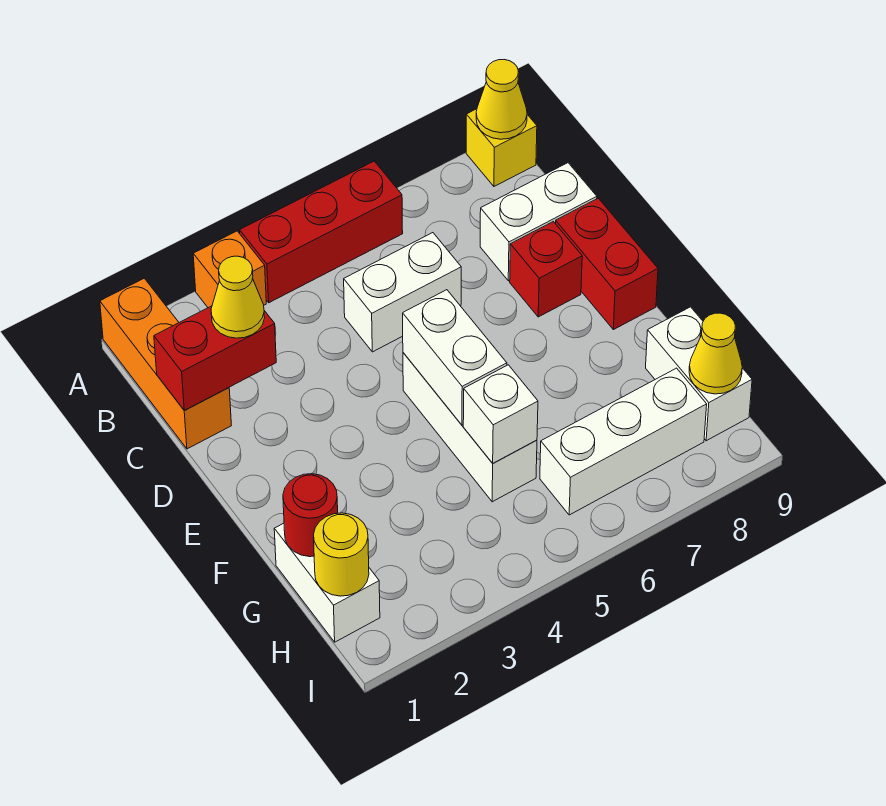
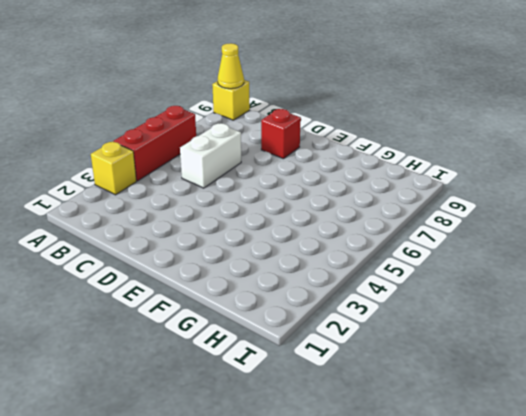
yellow brick A3 level 1 -> orange brick A3 level 1
none -> orange brick A1:C1 level 1
none -> white brick C8:C9 level 1
none -> red brick D9:E9 level 1

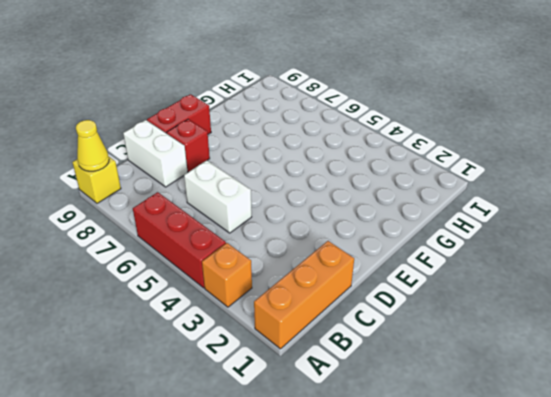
none -> white brick E5:G5 level 1
none -> white brick G1:H1 level 1
none -> white brick G9:H9 level 1

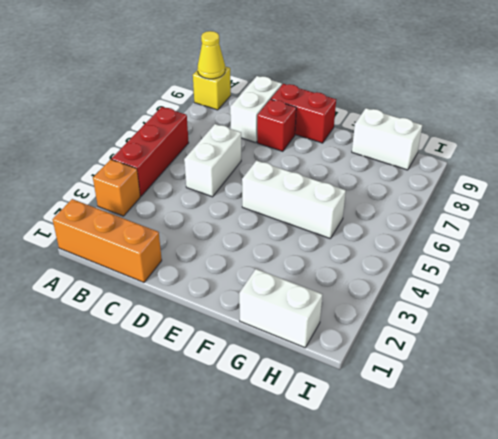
none -> white brick H6:H8 level 1
none -> red brick C1:C2 level 2
none -> white brick E5:F5 level 2

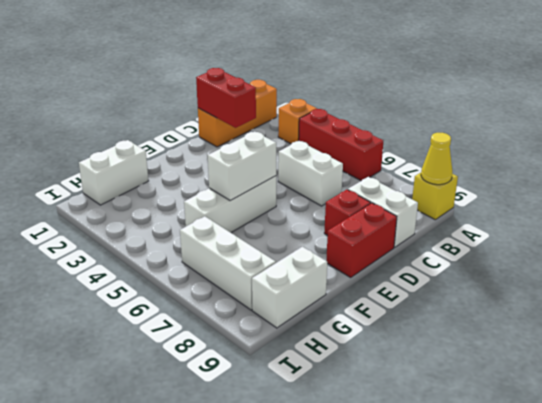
none -> red round brick G1 level 2
none -> white brick G5 level 2
none -> yellow round brick H1 level 2

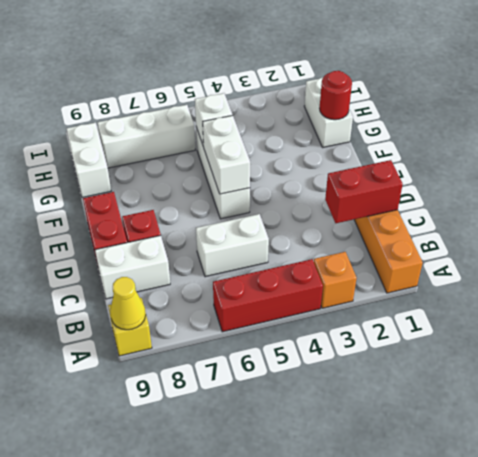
none -> yellow round brick H1 level 2
none -> yellow cone H9 level 2
none -> yellow cone C2 level 3

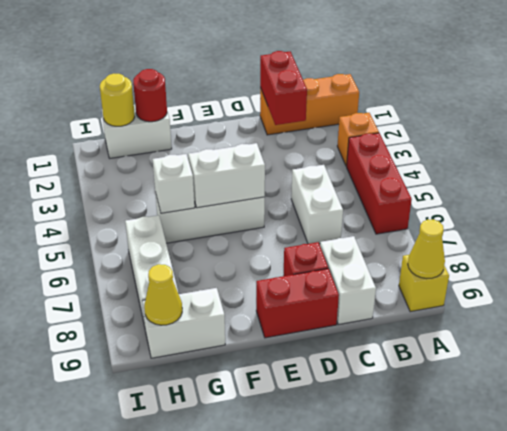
none -> yellow cone C2 level 3

